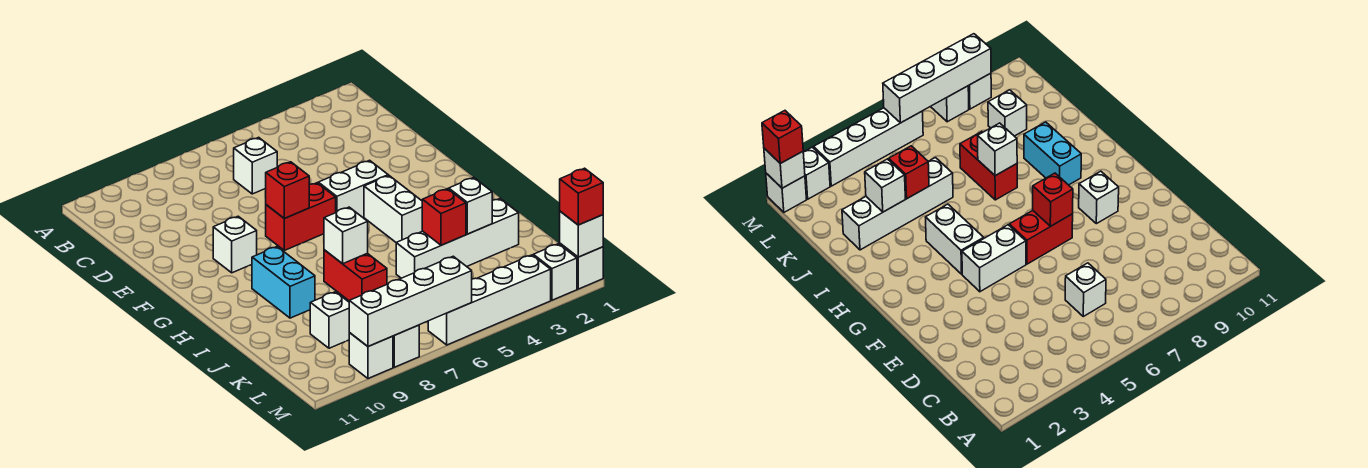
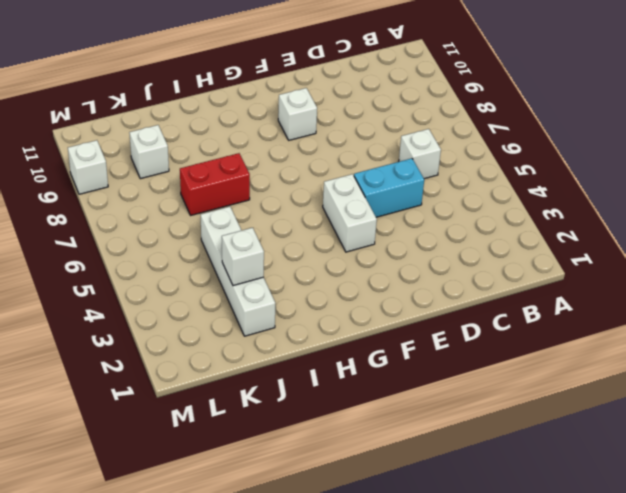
cyan brick D5:E5 level 1 -> cyan brick H9:I9 level 1
none -> red brick F6:F7 level 1
none -> white brick G4:H4 level 1
none -> white brick M1 level 1

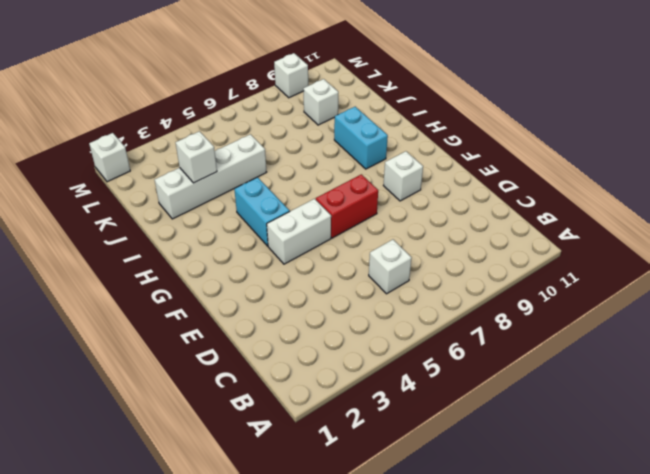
cyan brick G4:H4 level 1 -> white brick G4:H4 level 1
none -> red brick I7:J7 level 1
none -> white brick M2 level 1
none -> white brick M3:M6 level 1

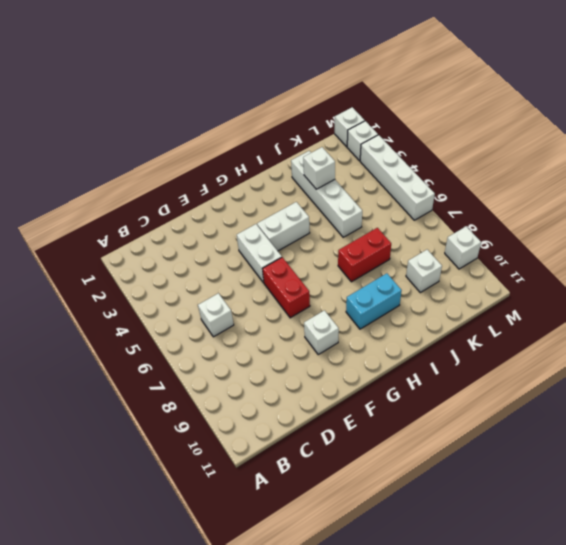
none -> white brick M8 level 1
none -> red brick F7 level 2
none -> white brick I7 level 2

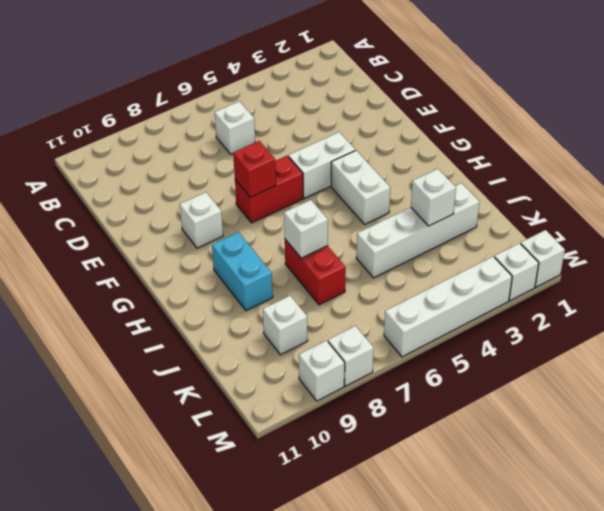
none -> red brick J4 level 2
none -> white brick M1 level 2
none -> white brick M6:M9 level 2

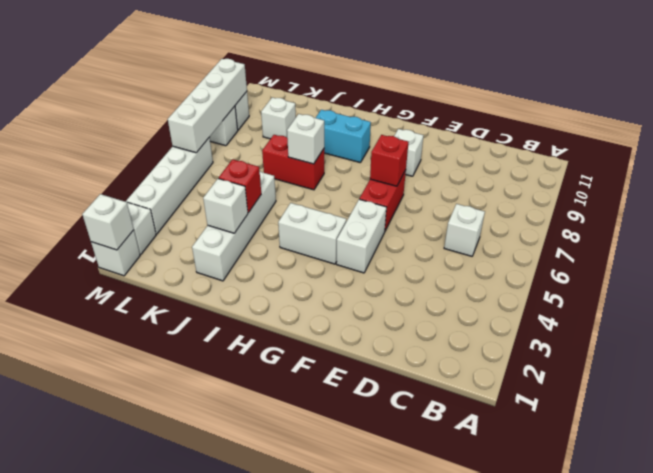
none -> red brick M1 level 3

